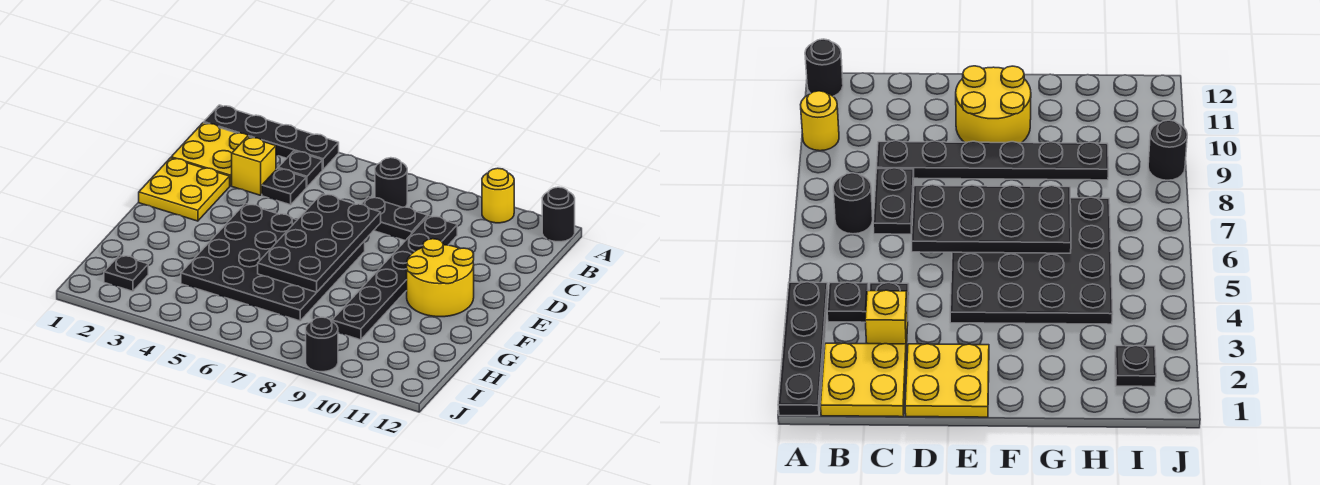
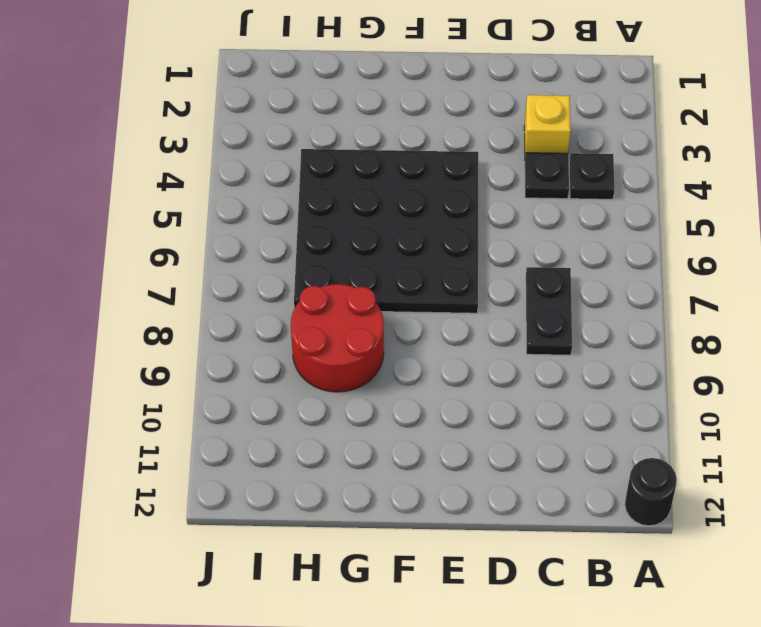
red round brick G8:H9 level 1 -> black plate C9:H9 level 1
none -> black plate A1:A4 level 1
none -> yellow round brick A10 level 1
none -> yellow plate B1:C2 level 1

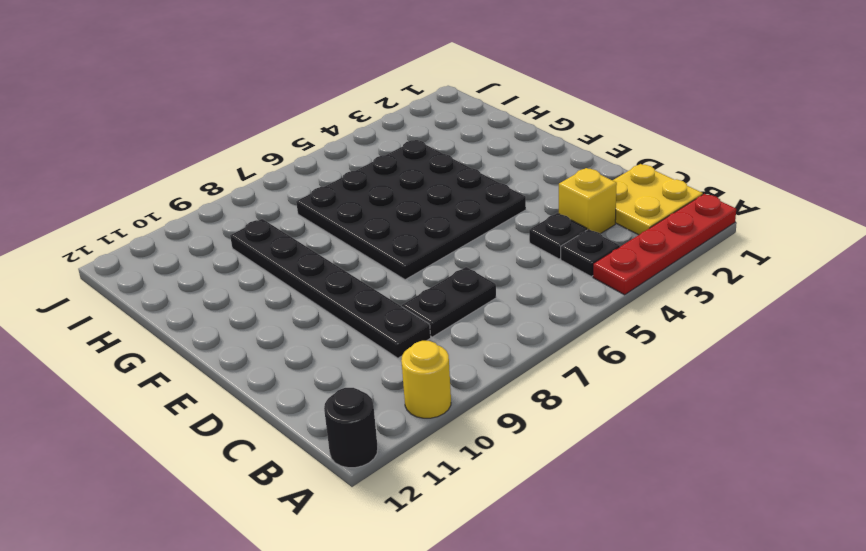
red plate A1:A4 level 1 -> black plate A1:A4 level 1
none -> black round brick B7 level 1
none -> yellow plate D1:E2 level 1
none -> yellow round brick E10:F11 level 1

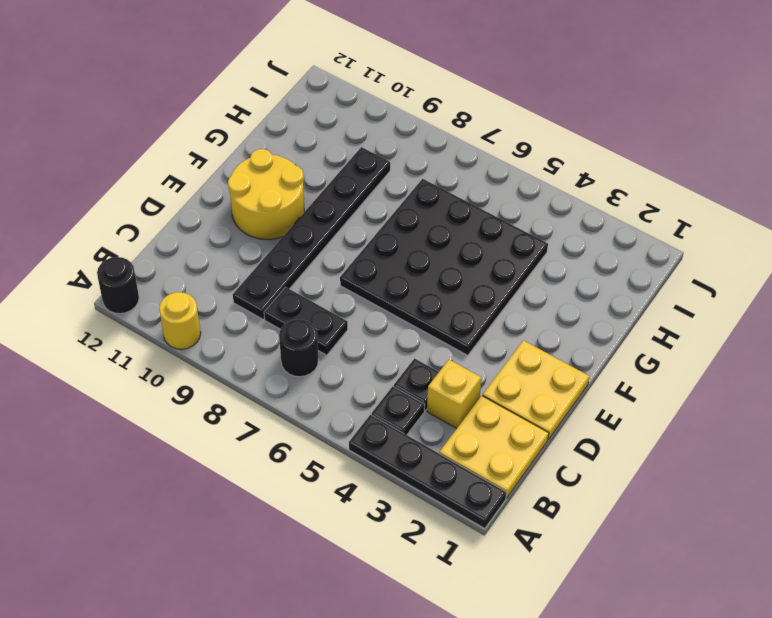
none -> black plate I2 level 1
none -> black round brick J9 level 1
none -> black plate D6:G7 level 2

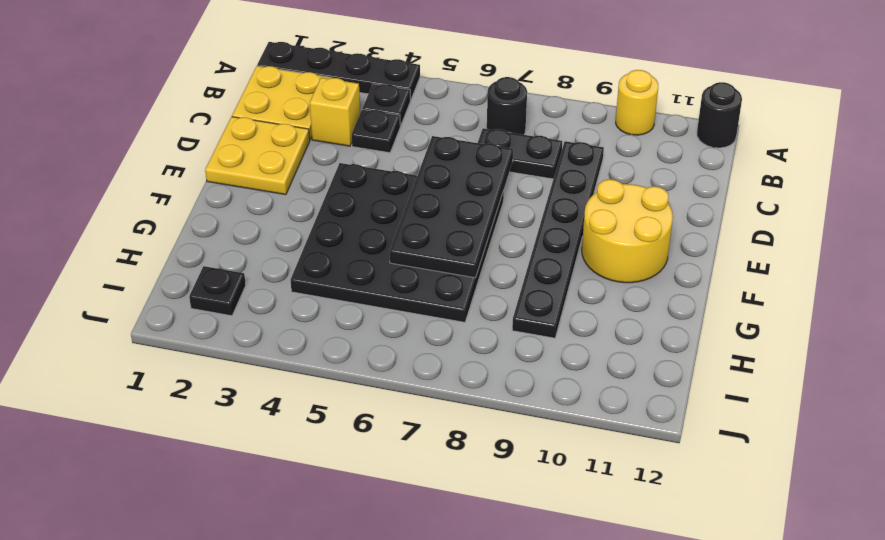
none -> black round brick J9 level 1

